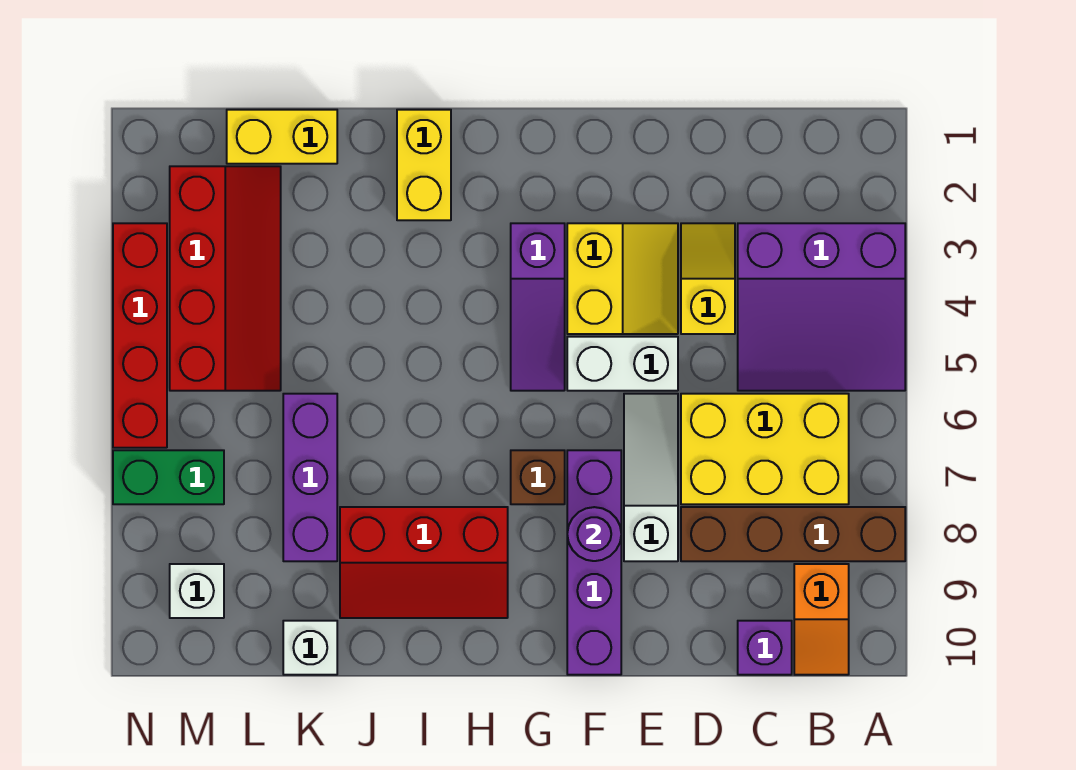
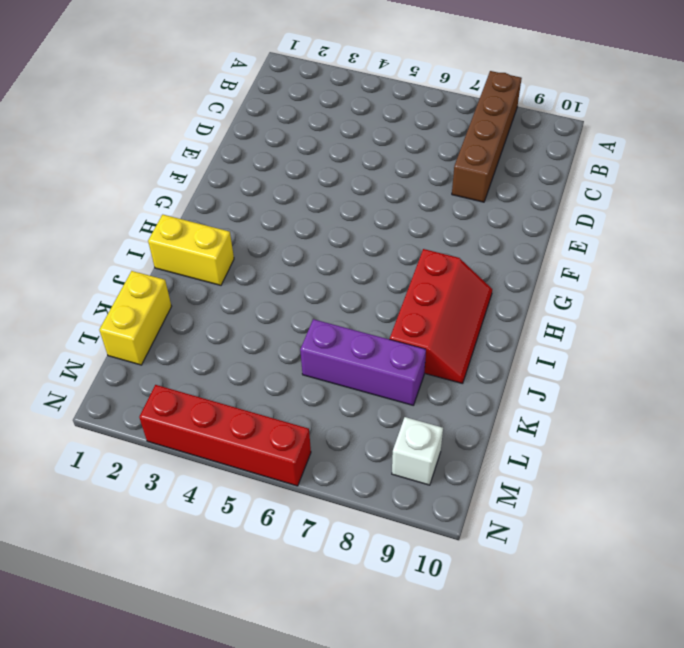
none -> purple slope A3:C5 level 1 top 3
none -> yellow brick B6:D7 level 1
none -> orange slope B9:B10 level 1 top 9

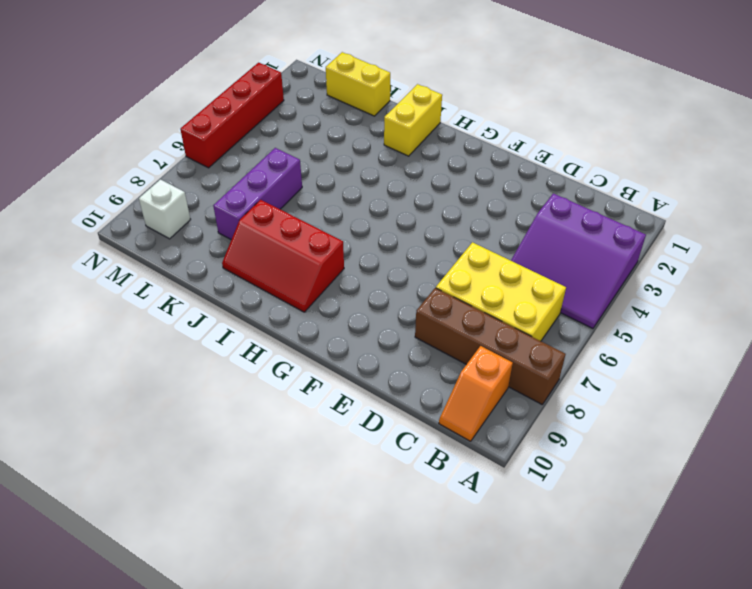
none -> purple brick C10 level 1
none -> yellow slope D3:D4 level 1 top 4
none -> yellow slope E3:F4 level 1 top F

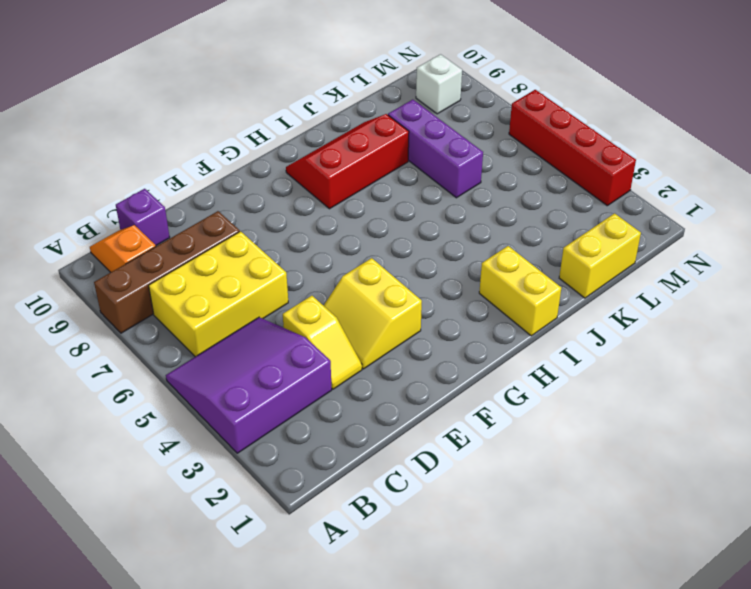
none -> white brick E5:F5 level 1
none -> white slope E6:E8 level 1 top 8
none -> purple brick F7:F10 level 1

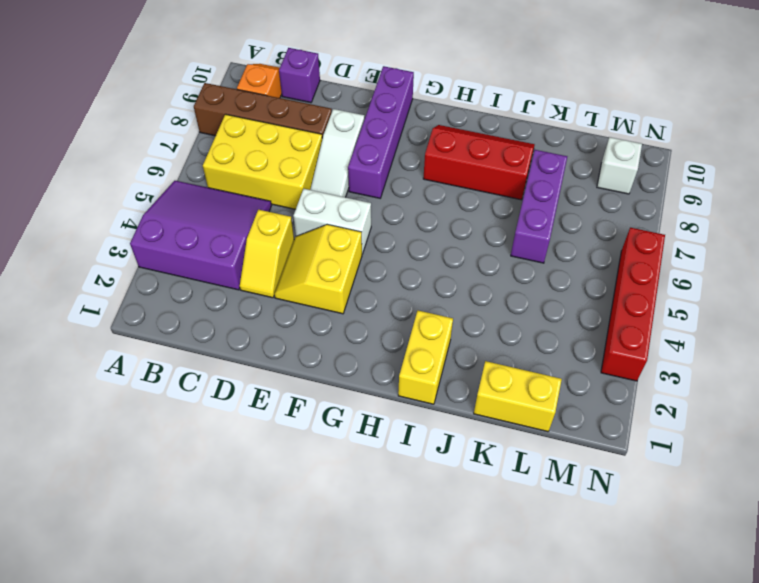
none -> purple slope G3:G5 level 1 top 3
none -> brown brick G7 level 1
none -> white brick K10 level 1

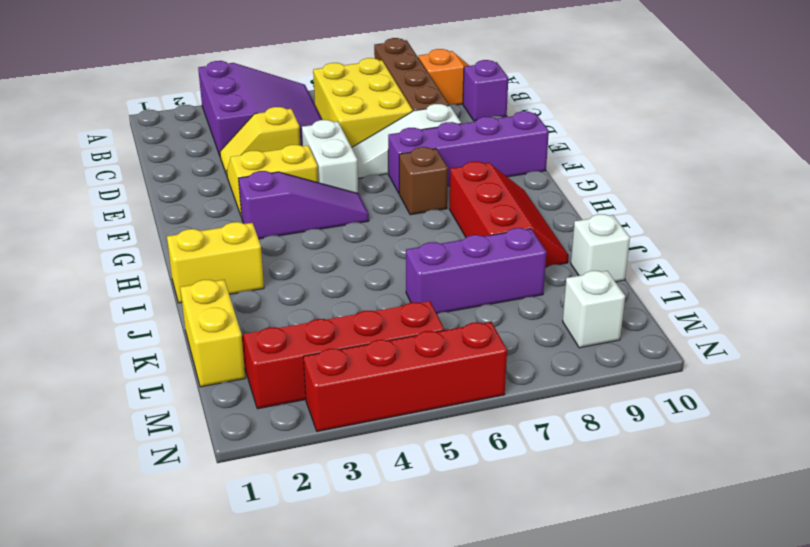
none -> green brick M7:N7 level 1
none -> purple round brick F8 level 2

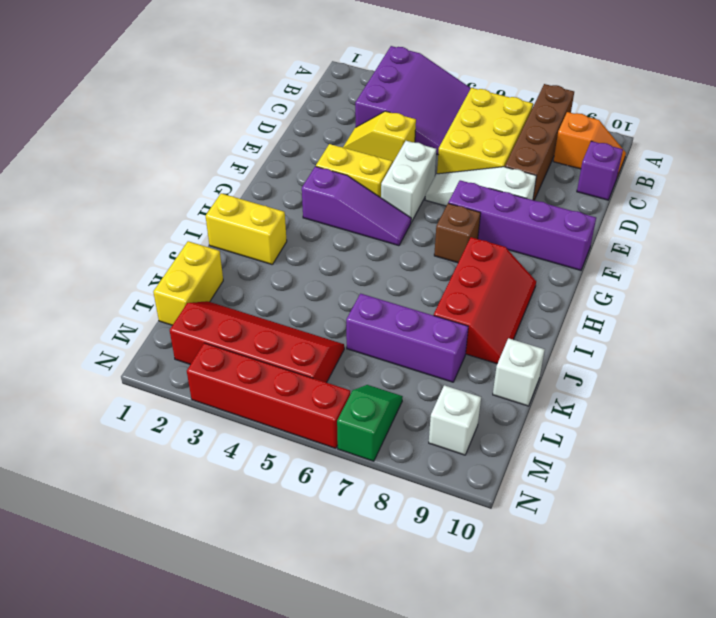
green slope M7:N7 level 1 top N -> green brick M7:N7 level 1
none -> purple round brick F8 level 2

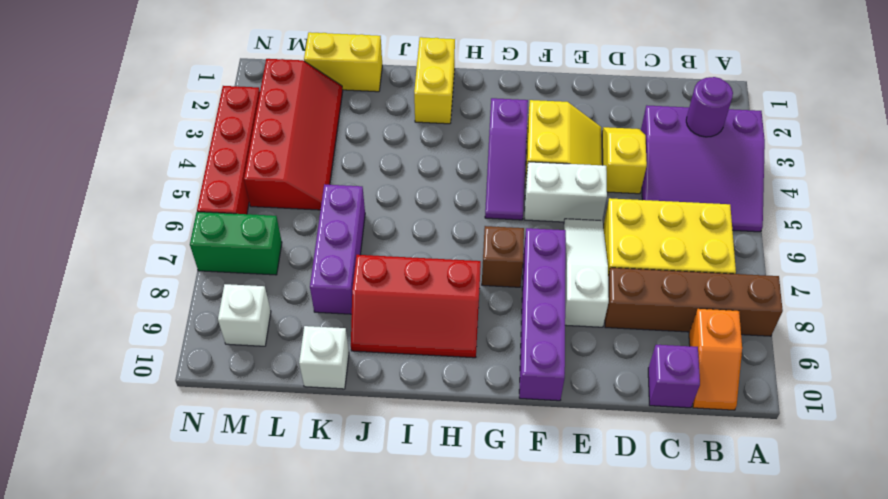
purple round brick B3 level 2 -> purple round brick F8 level 2

